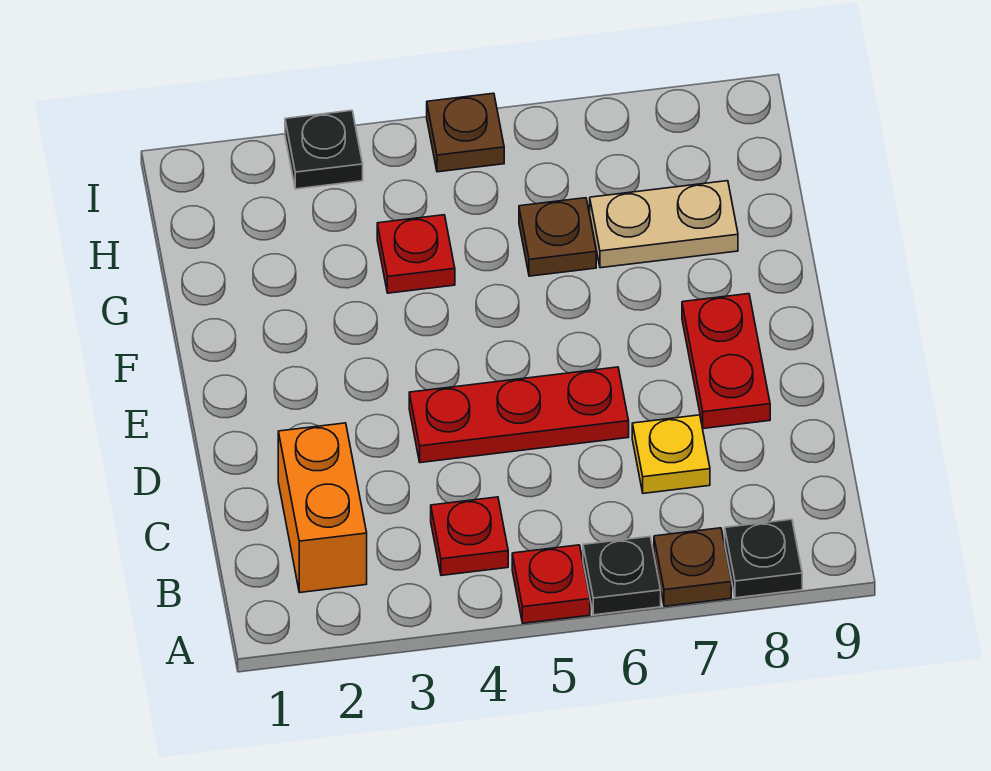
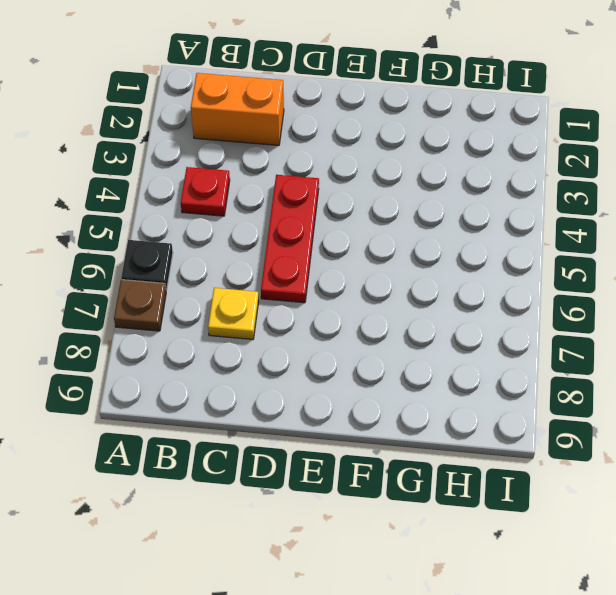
none -> red plate A5 level 1
none -> black plate A8 level 1
none -> red plate D8:E8 level 1

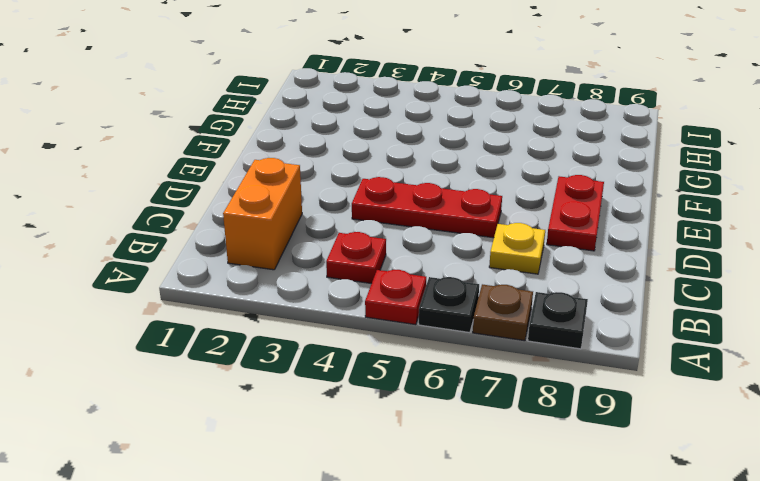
none -> red plate G4 level 1
none -> brown plate G6 level 1
none -> tan plate G7:G8 level 1

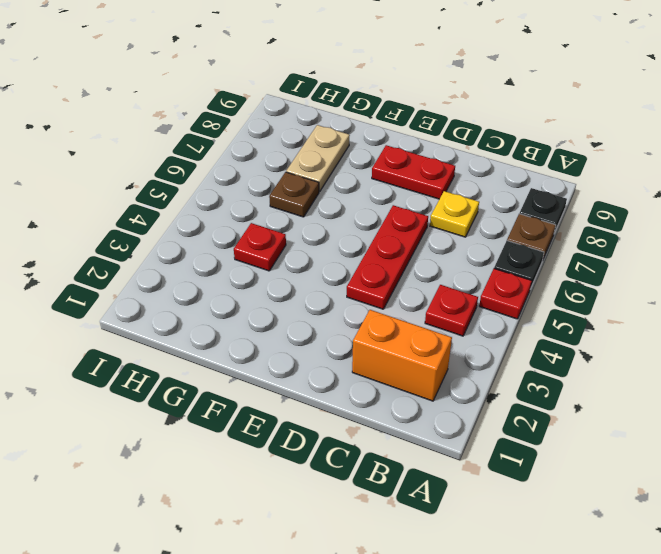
none -> black plate I3 level 1
none -> brown plate I5 level 1

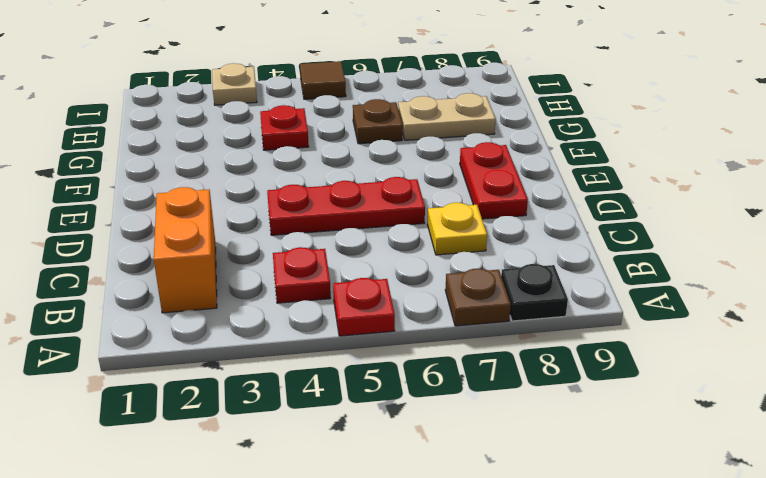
tan plate I3 level 1 -> black plate I3 level 1
brown tile I5 level 1 -> brown plate I5 level 1
none -> black plate A6 level 1

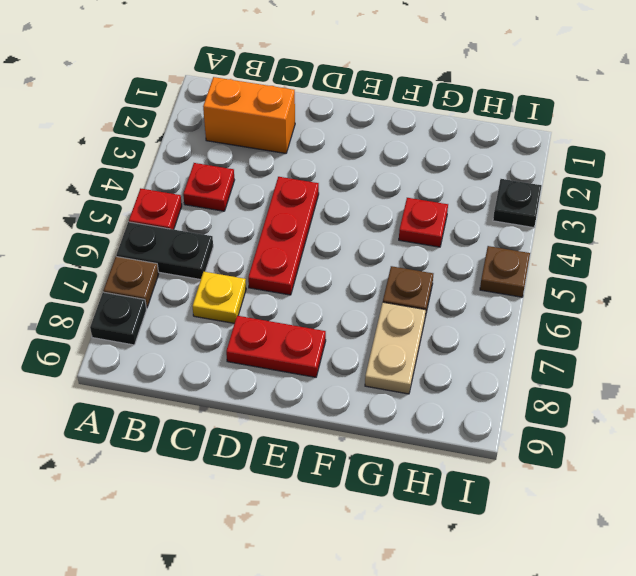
black plate A6:B6 level 1 -> black plate A6 level 1

